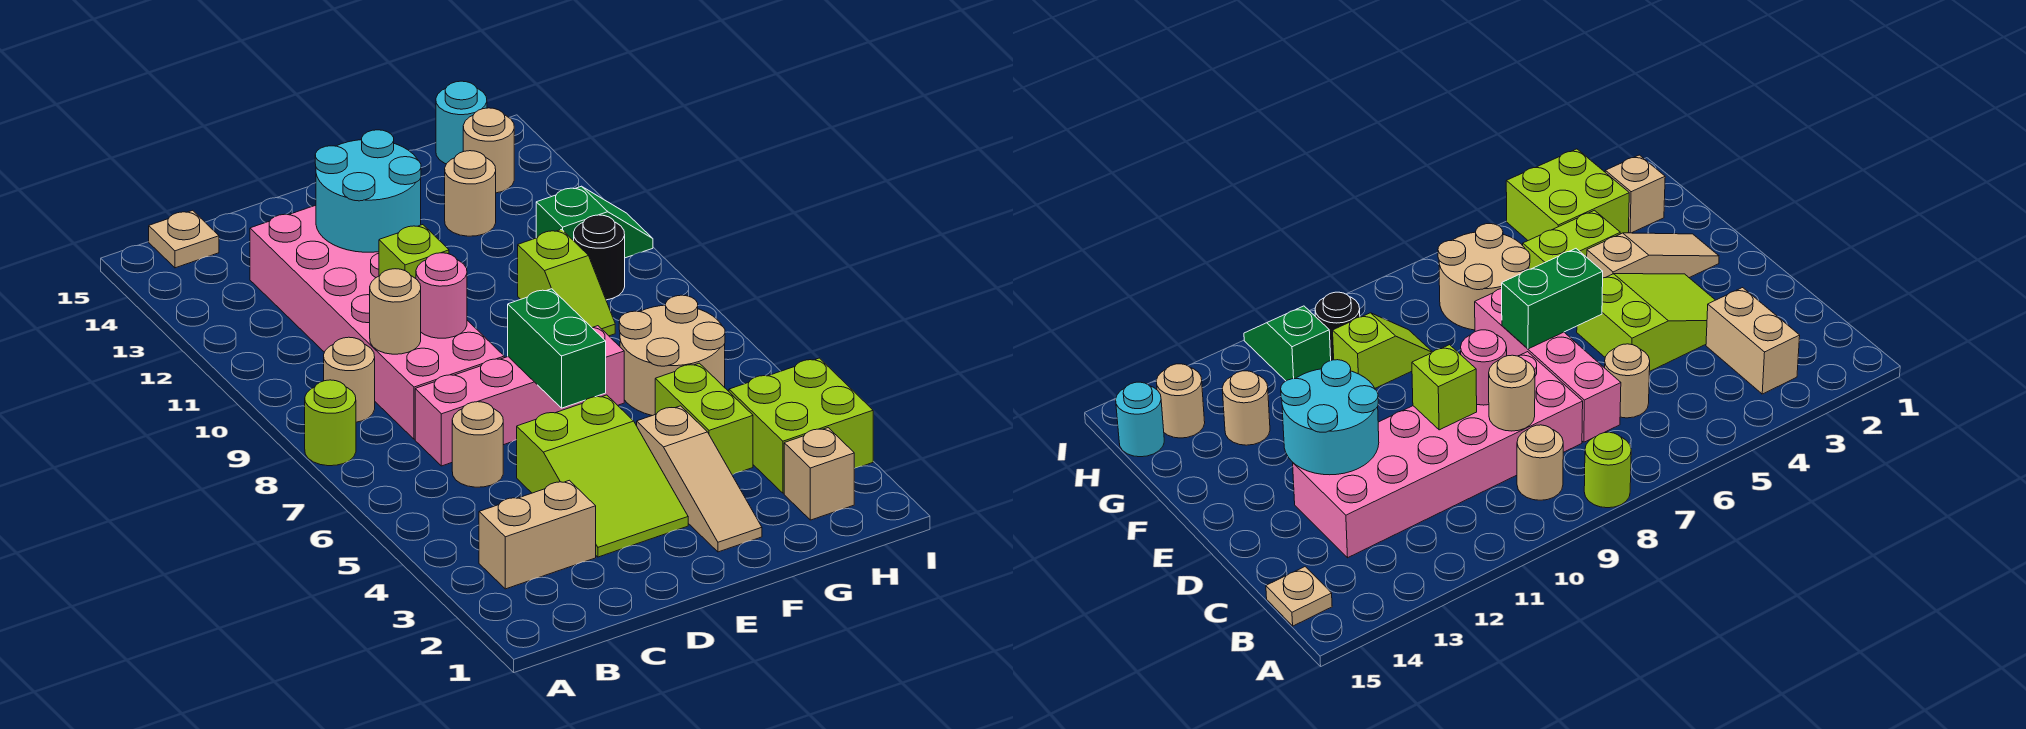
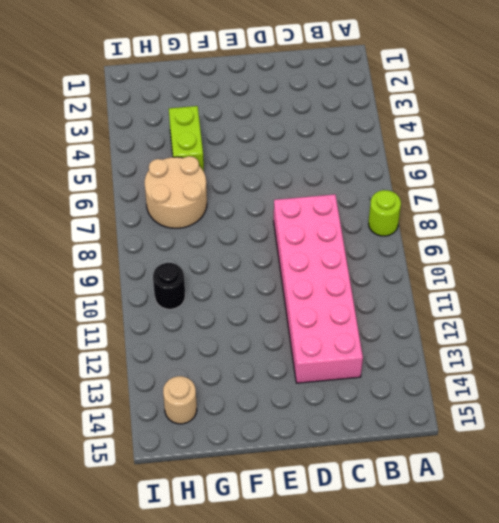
none -> tan brick B3:C3 level 1
none -> tan round brick B9 level 1
none -> tan plate B15 level 1

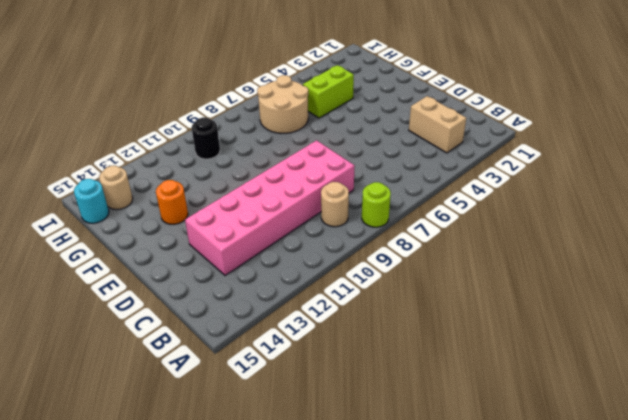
orange round brick F13 level 1 -> none
none -> tan plate B15 level 1
none -> tan round brick C6 level 1
none -> pink brick C7:F7 level 1

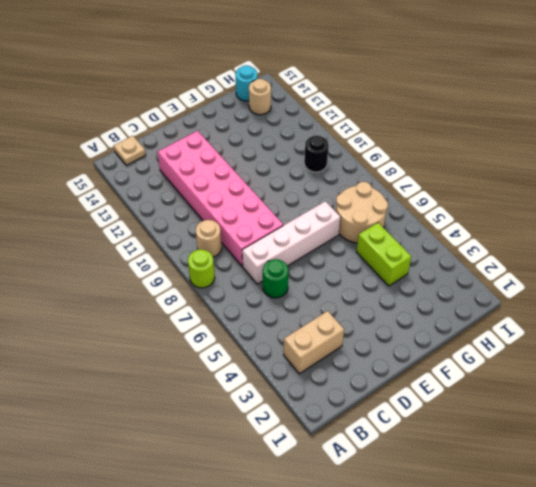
green round brick C6 level 1 -> tan round brick C6 level 1
white brick C7:F7 level 1 -> pink brick C7:F7 level 1
none -> lime slope D3:E5 level 1 top 5
none -> tan slope F2:F4 level 1 top 4
none -> lime slope G9:G10 level 1 top 10

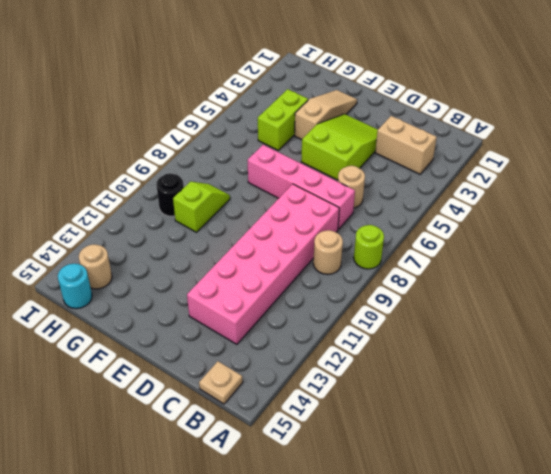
none -> tan round brick G6:H7 level 1
none -> tan round brick G13 level 1
none -> tan brick H2 level 1

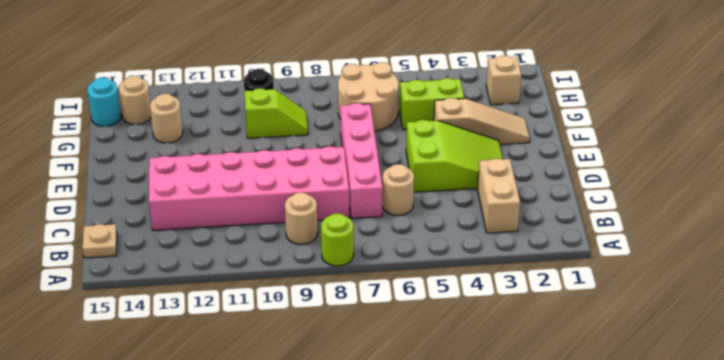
none -> lime brick H3:I4 level 1
none -> green slope H11:I11 level 1 top H
none -> tan round brick C9 level 2

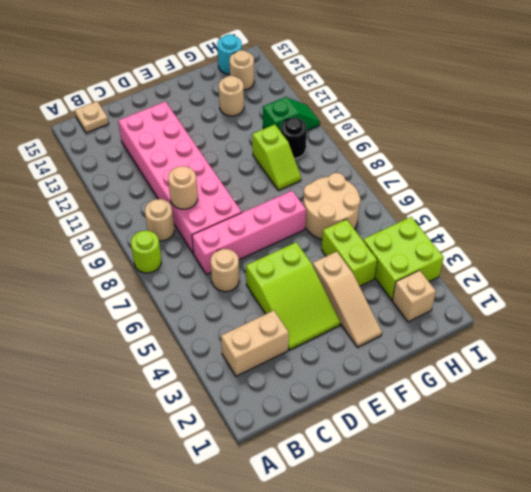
none -> pink round brick D9 level 2
none -> lime brick D10 level 2
none -> cyan round brick D12:E13 level 2

